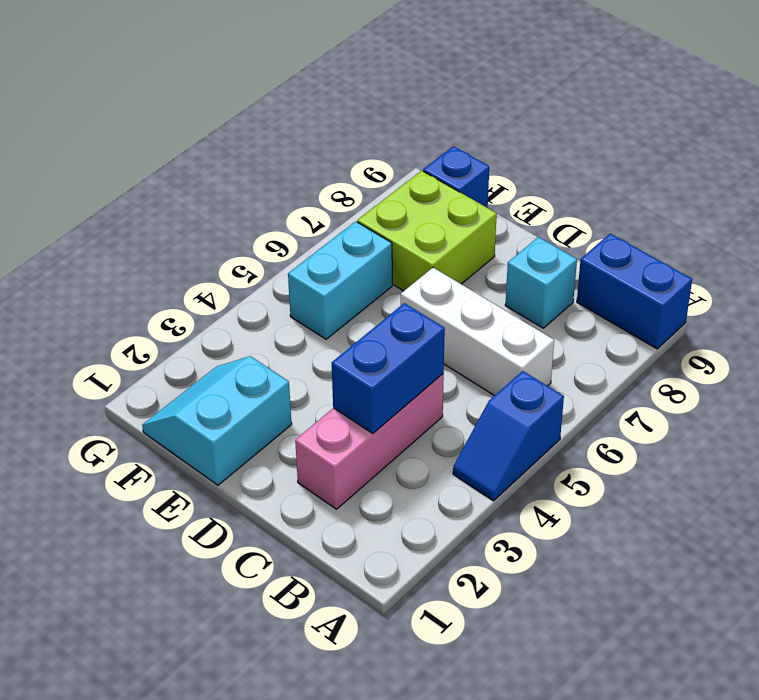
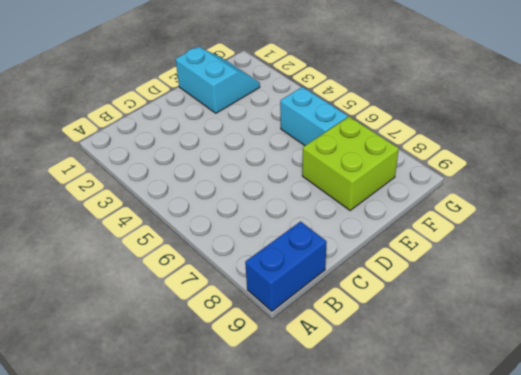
none -> blue slope A4:A5 level 1 top 5
none -> white brick B6:D6 level 1

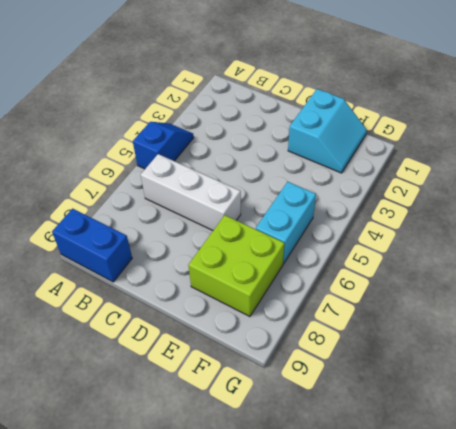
none -> pink brick C2:C4 level 1
none -> cyan brick C8 level 1

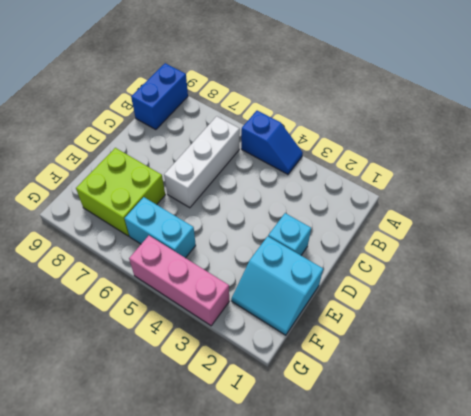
cyan brick D2 level 1 -> cyan brick C8 level 1
pink brick G3:G5 level 1 -> pink brick C2:C4 level 1
none -> blue brick F9 level 1
none -> blue brick C3:C4 level 2

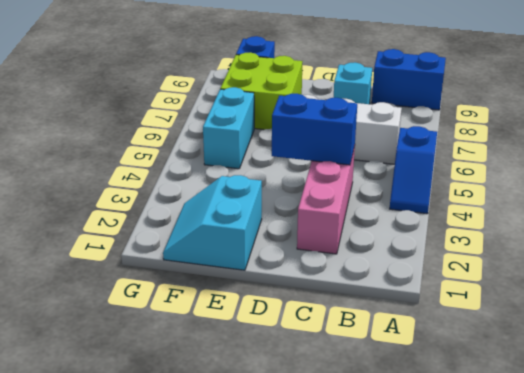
blue brick C4:D4 level 2 -> blue brick C3:C4 level 2

